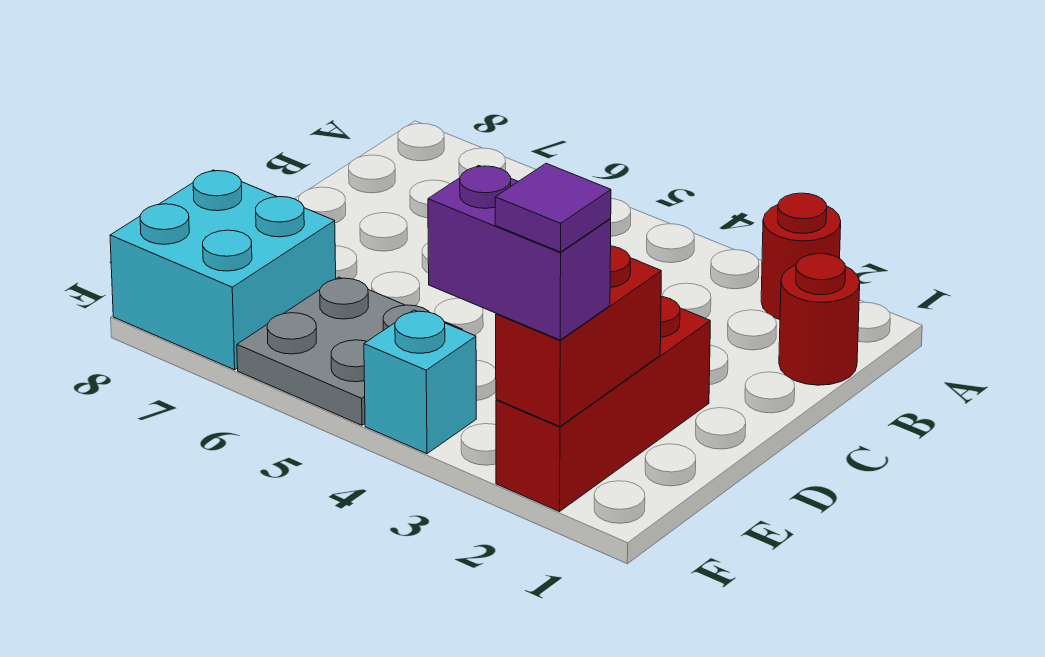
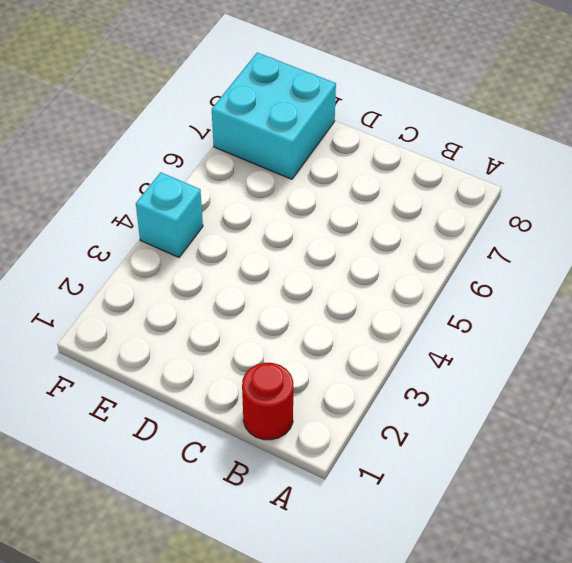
none -> red round brick A2 level 1
none -> red brick D2:F2 level 1

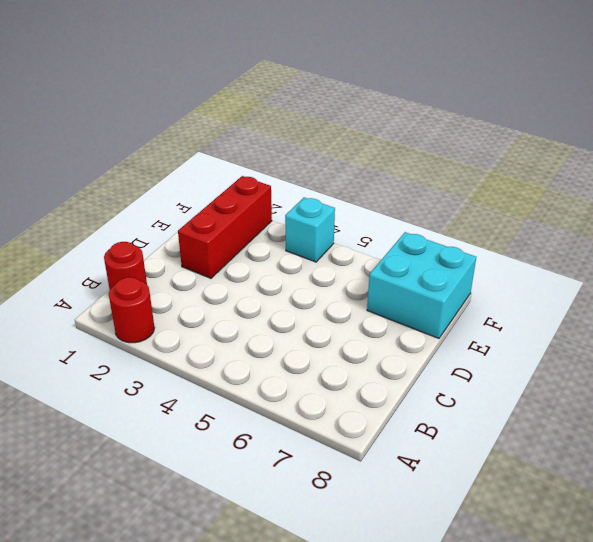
none -> grey plate E5:F6 level 1
none -> red brick E2:F2 level 2

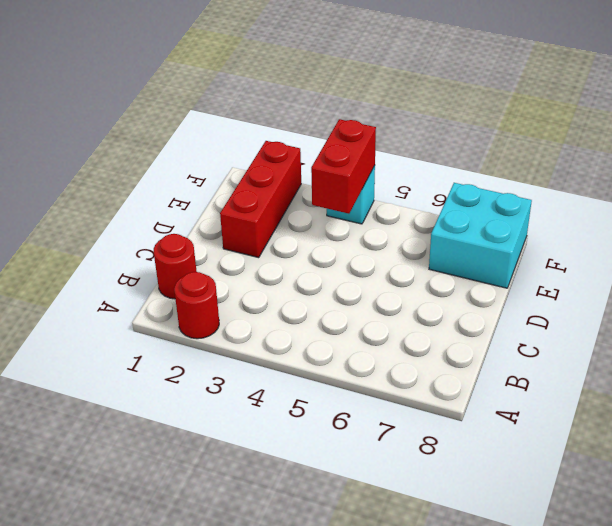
red brick E4:F4 level 2 -> red brick E2:F2 level 2
none -> grey plate E5:F6 level 1
none -> purple brick F2:F3 level 3

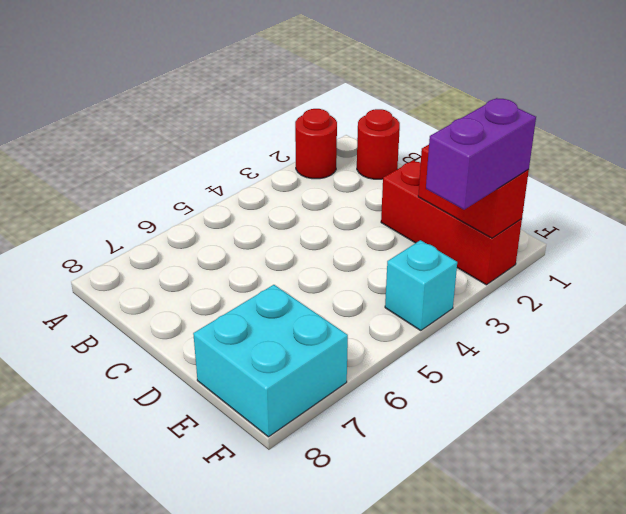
none -> grey plate E5:F6 level 1
none -> purple tile F2 level 4

